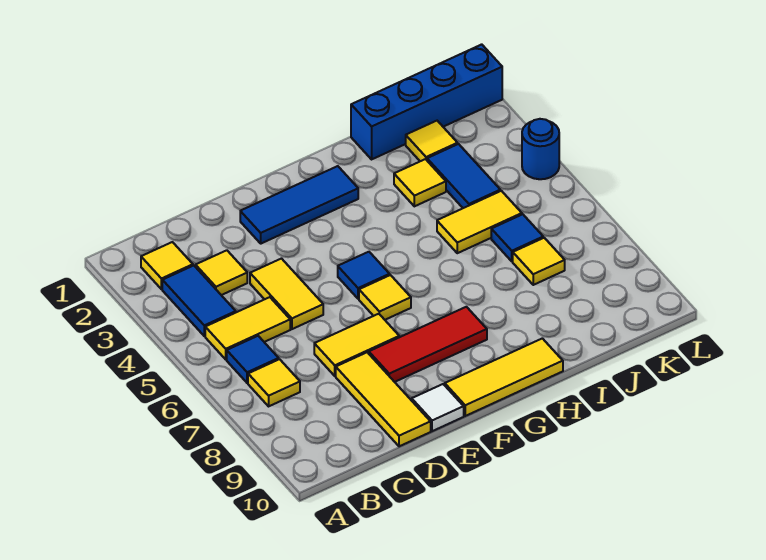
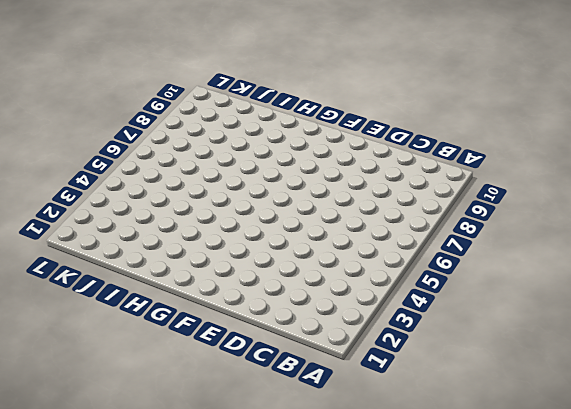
none -> yellow tile B2 level 1
none -> blue tile B3:B4 level 1
none -> yellow tile B5:C5 level 1

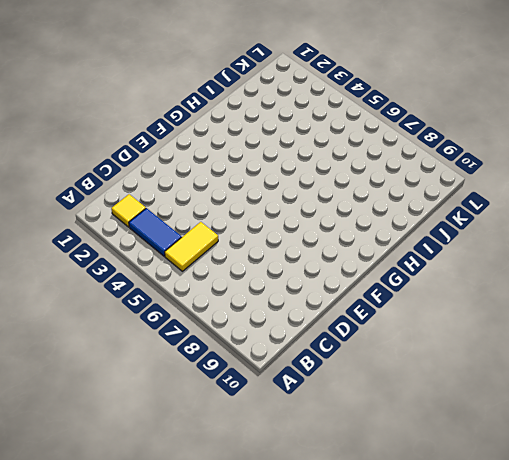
none -> blue tile B6 level 1
none -> yellow tile B7 level 1
none -> yellow tile C3 level 1

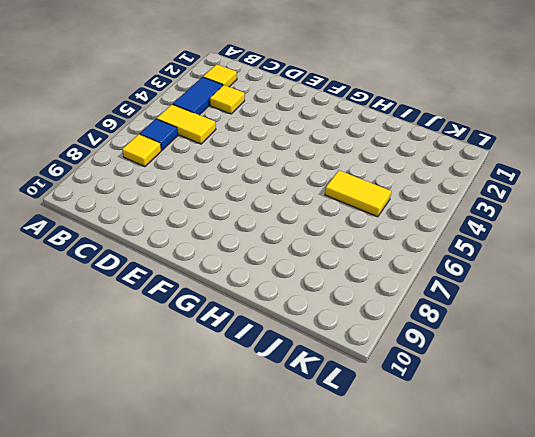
none -> yellow tile D4:D5 level 1
none -> yellow tile D7:E7 level 1
none -> yellow tile D8:D10 level 1

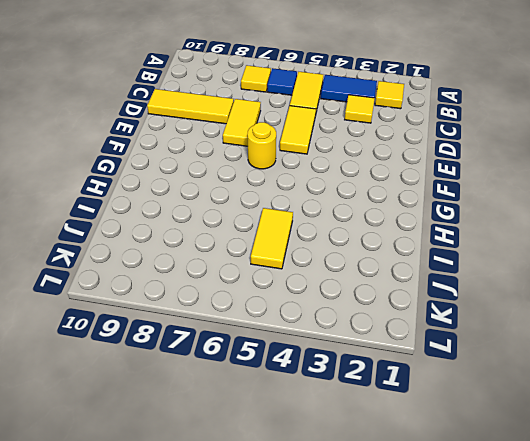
yellow tile D5:E5 level 1 -> yellow tile D4:D5 level 1
yellow round brick F6 level 1 -> yellow tile F6 level 1
none -> blue tile E2:G2 level 1
none -> red tile E8:G8 level 1
none -> white tile E10 level 1

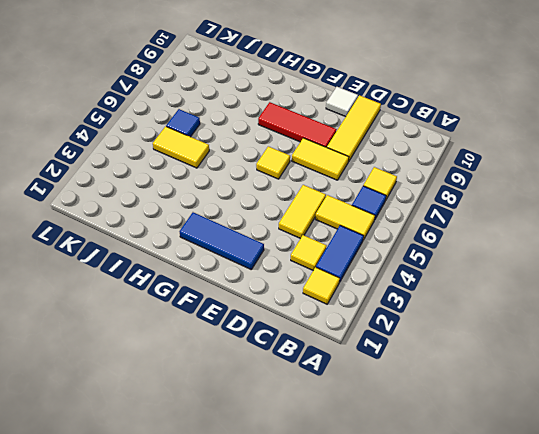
none -> blue tile F5 level 1
none -> yellow tile F10:H10 level 1
none -> blue brick I1:L1 level 1

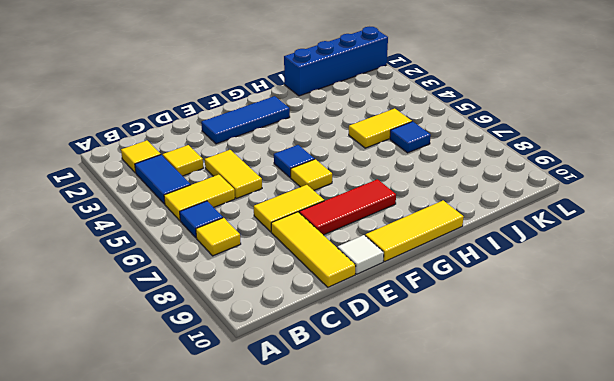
none -> yellow tile I3 level 1
none -> yellow tile J2 level 1
none -> blue tile J3:J4 level 1

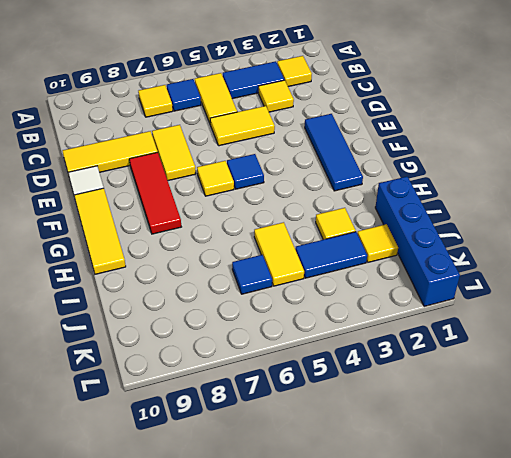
none -> yellow tile J7 level 1
none -> blue round brick L4 level 1

